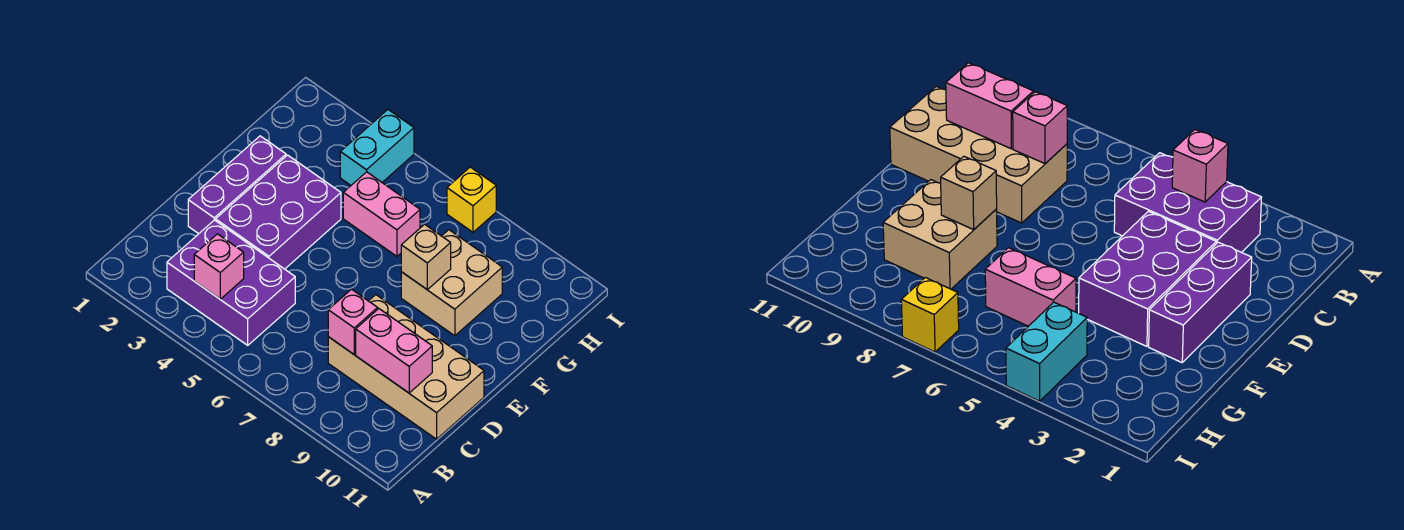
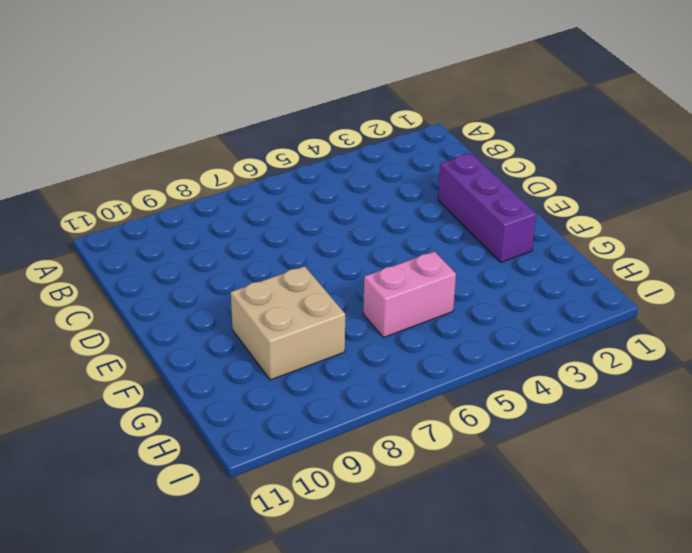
none -> purple brick B3:C5 level 1
none -> tan brick C8:D11 level 1
none -> purple brick D3:F4 level 1

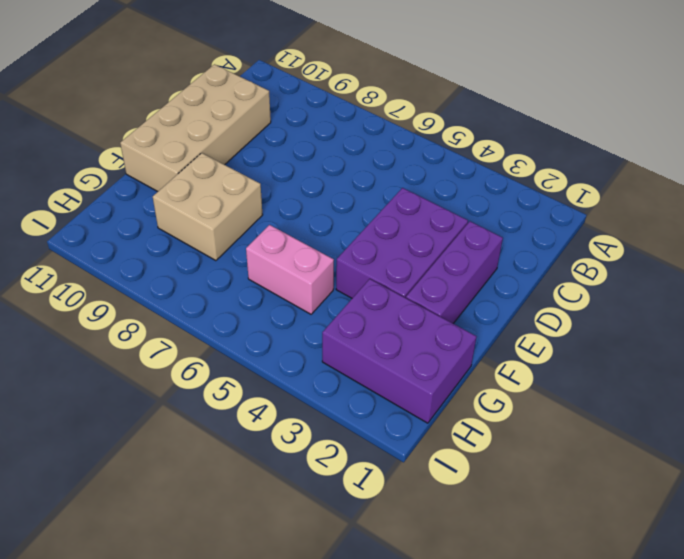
tan brick C10:F11 level 1 -> tan brick C8:D11 level 1
purple brick G1:H3 level 1 -> purple brick B3:C5 level 1
none -> cyan brick H4:I4 level 1
none -> yellow brick I7 level 1
none -> pink brick B4 level 2

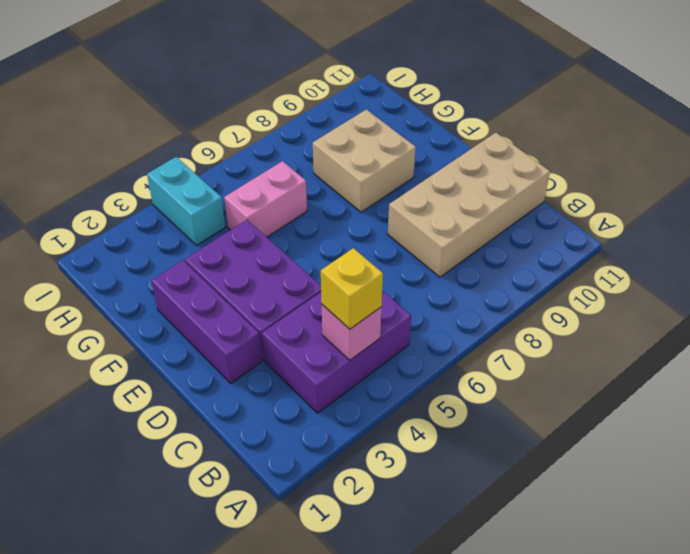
yellow brick B4 level 3 -> yellow brick I7 level 1
none -> pink brick C8 level 2
none -> pink brick C9:C10 level 2
none -> tan brick F8 level 2

